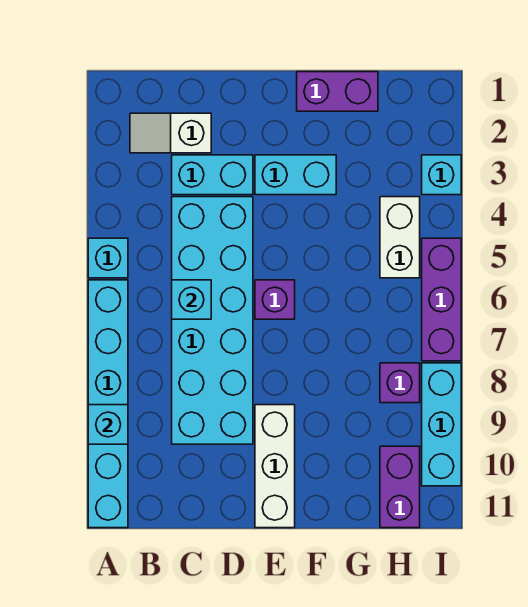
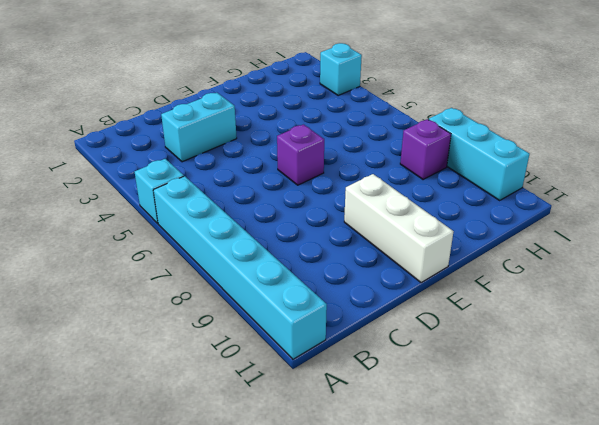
none -> white slope B2:C2 level 1 top C
none -> cyan brick C4:D9 level 1
none -> cyan brick E3:F3 level 1

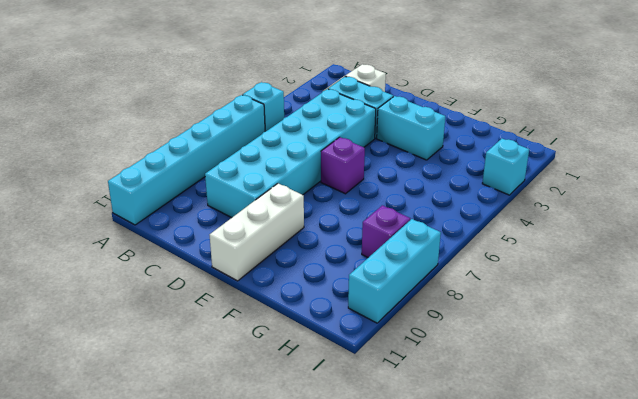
none -> purple brick F1:G1 level 1
none -> white brick H4:H5 level 1
none -> purple brick H10:H11 level 1

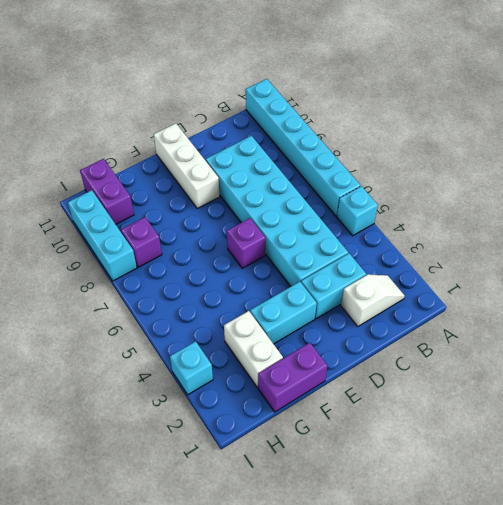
white brick G2:G3 level 1 -> white brick H4:H5 level 1
none -> purple brick I5:I7 level 1
none -> cyan brick A9 level 2
none -> cyan brick C6 level 2

